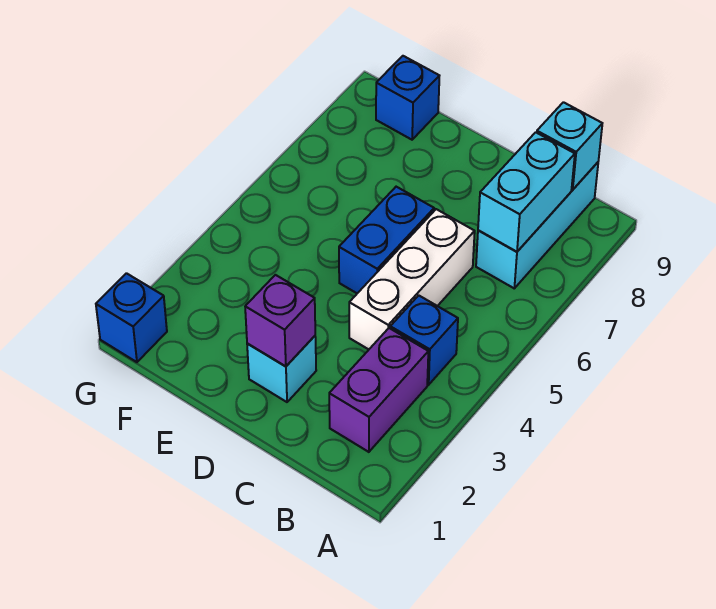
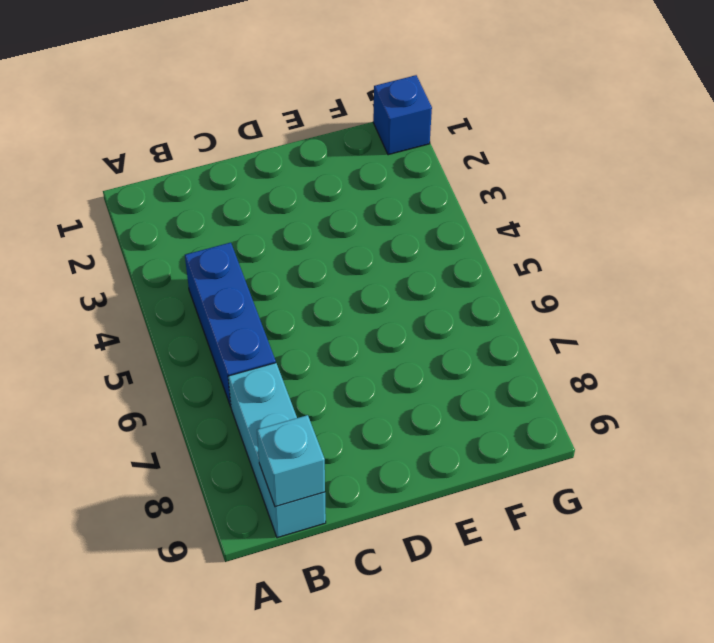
blue brick B4:B6 level 1 -> blue brick B4 level 1
none -> purple brick B2:B3 level 1
none -> white brick C4:C6 level 1

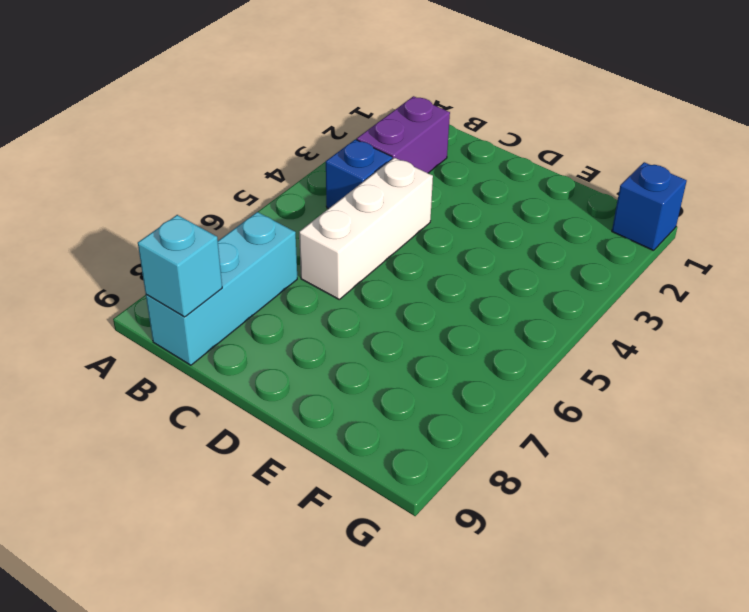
none -> cyan brick D2 level 1
none -> blue brick D5:D6 level 1

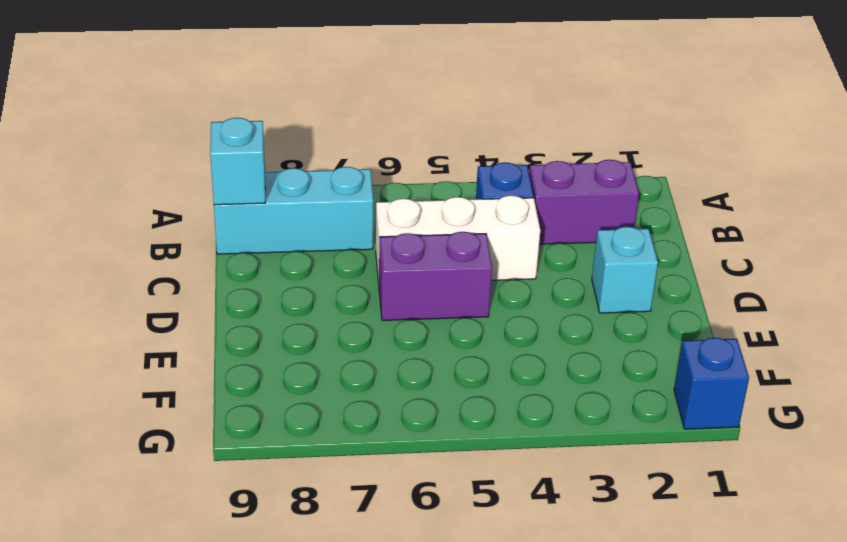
purple brick D5:D6 level 1 -> blue brick D5:D6 level 1
none -> blue brick F9 level 1
none -> cyan brick B7:B8 level 2

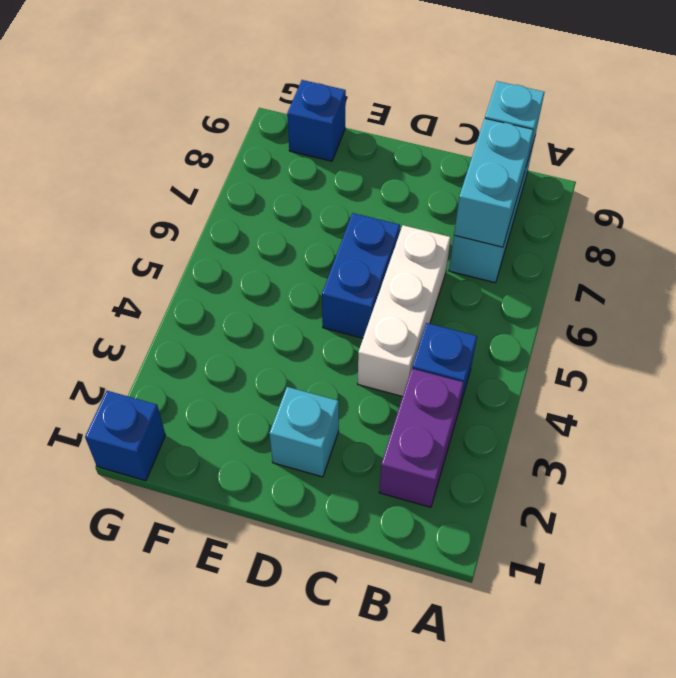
none -> purple brick D2 level 2

